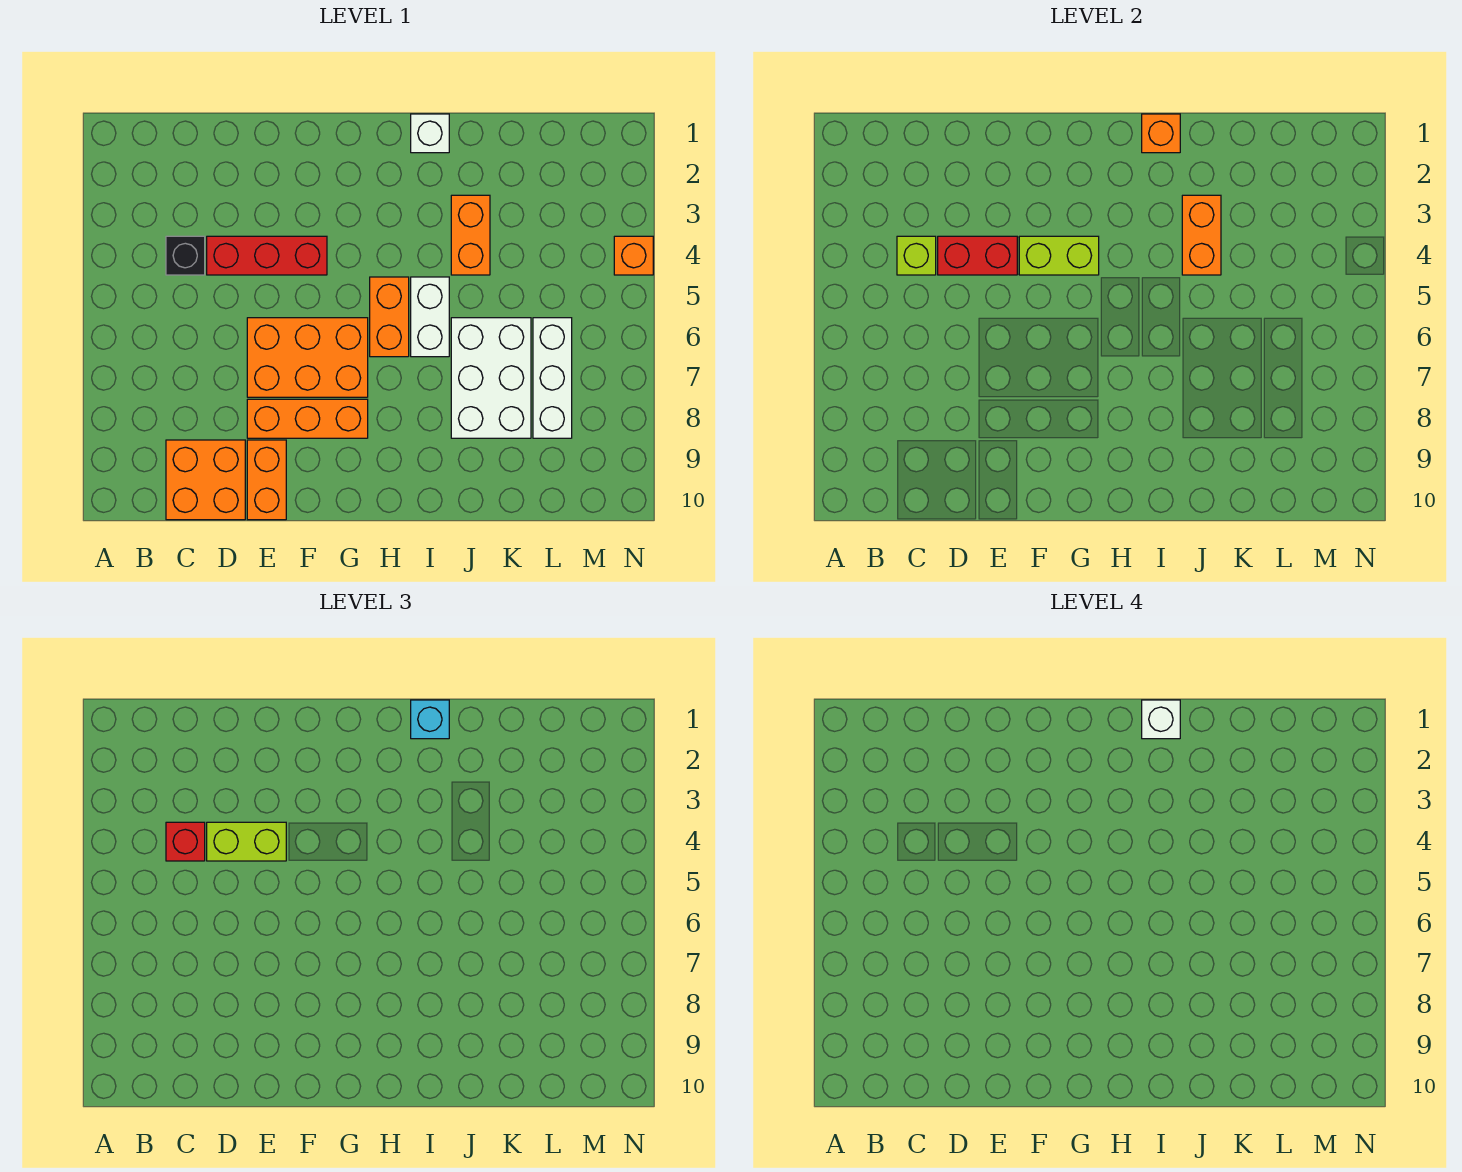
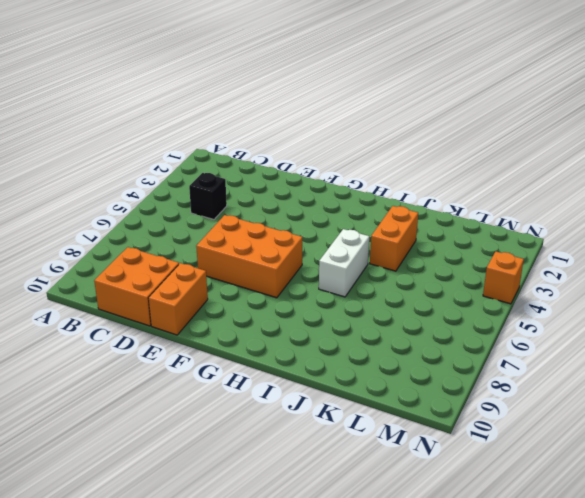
none -> red brick D4:F4 level 1
none -> orange brick E8:G8 level 1
none -> orange brick H5:H6 level 1

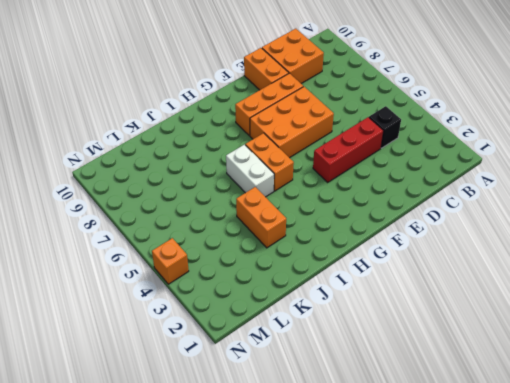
none -> white brick I1 level 1
none -> white brick J6:K8 level 1
none -> white brick L6:L8 level 1

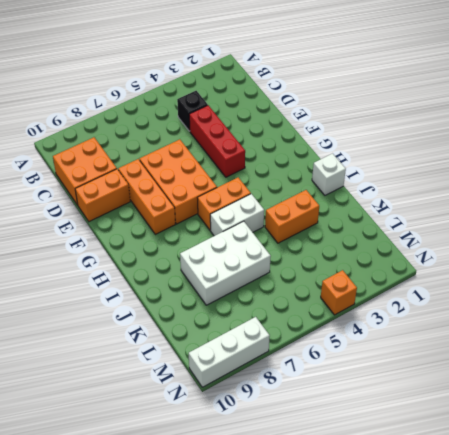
white brick N8:N10 level 1 -> white brick L6:L8 level 1
none -> lime brick C4 level 2
none -> red brick D4:E4 level 2
none -> lime brick F4:G4 level 2

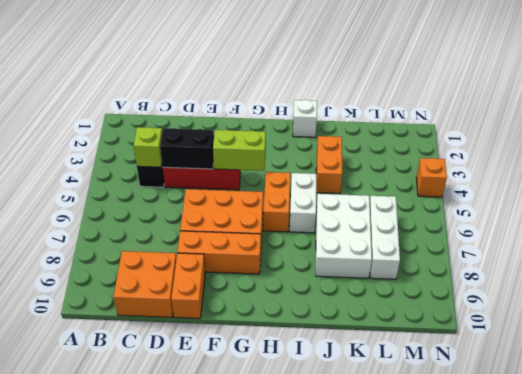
black brick D4:E4 level 2 -> red brick D4:E4 level 2
none -> orange brick I1 level 2
none -> orange brick J3:J4 level 2
none -> red brick C4 level 3

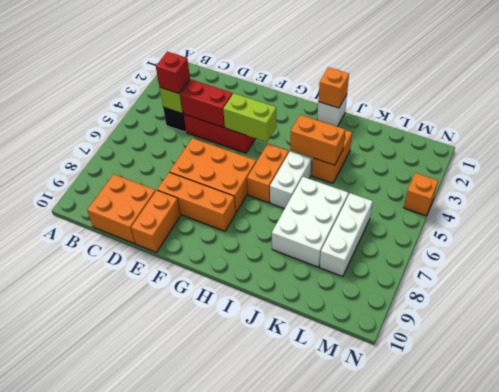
orange brick I4:J4 level 2 -> orange brick J3:J4 level 2
none -> lime brick D4:E4 level 3
none -> cyan brick I1 level 3
none -> white brick I1 level 4

